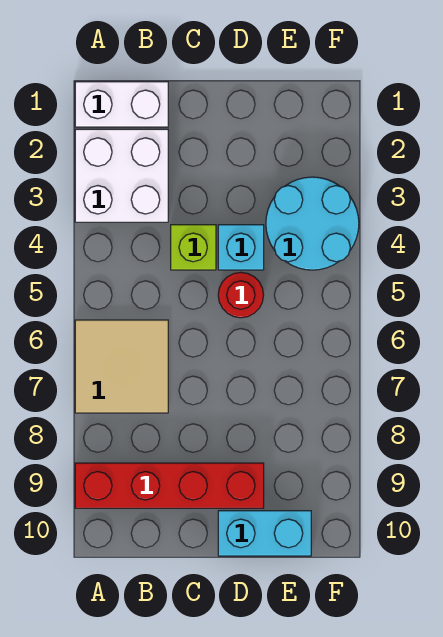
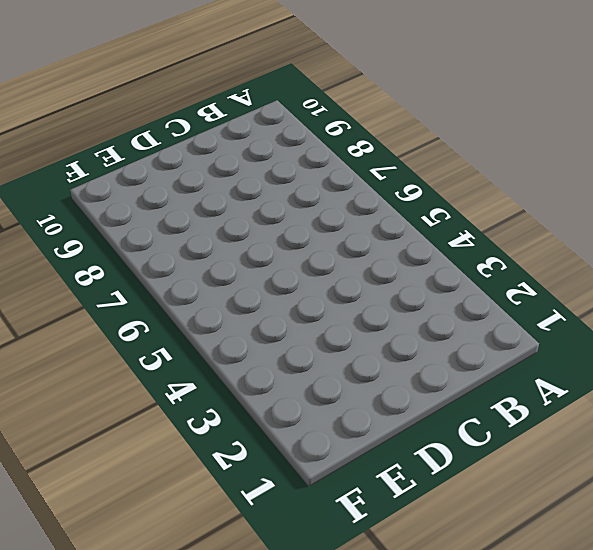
none -> white brick A1:B1 level 1
none -> white brick A2:B3 level 1

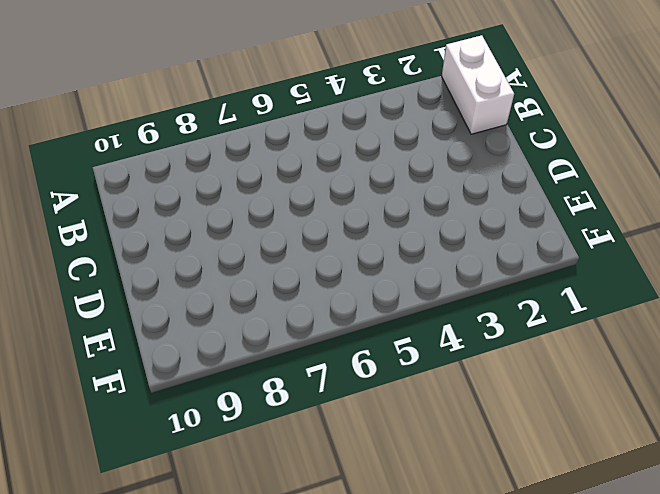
none -> white brick A2:B3 level 1
none -> tan tile A6:B7 level 1

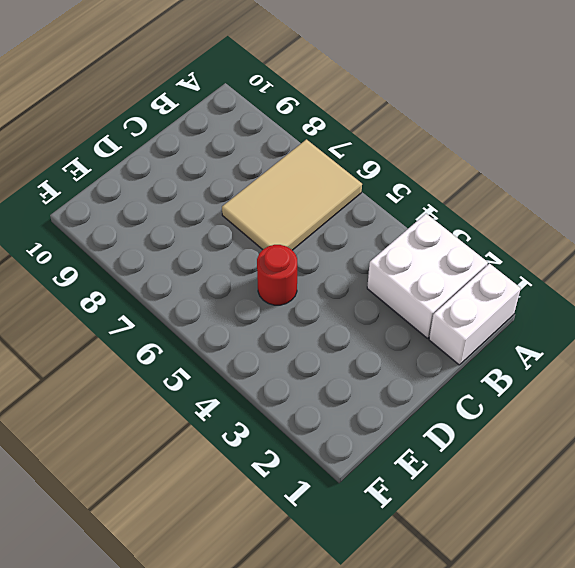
tan tile A6:C7 level 1 -> tan tile A6:B7 level 1
none -> red brick A9:D9 level 1
none -> lime brick C4 level 1

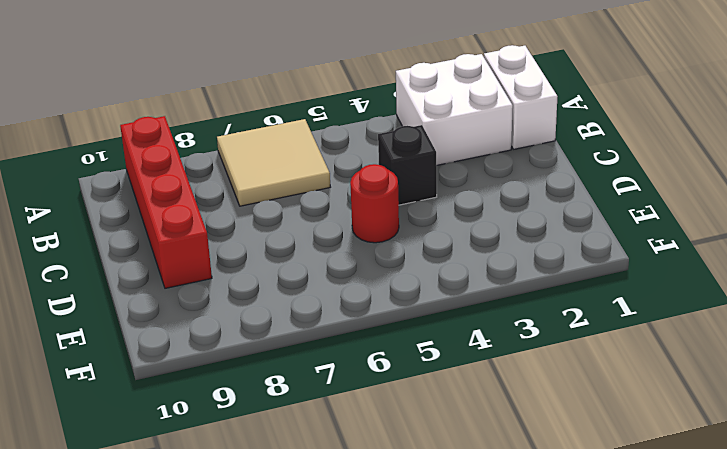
black brick C4 level 1 -> lime brick C4 level 1
none -> cyan brick D4 level 1
none -> cyan brick D10:E10 level 1

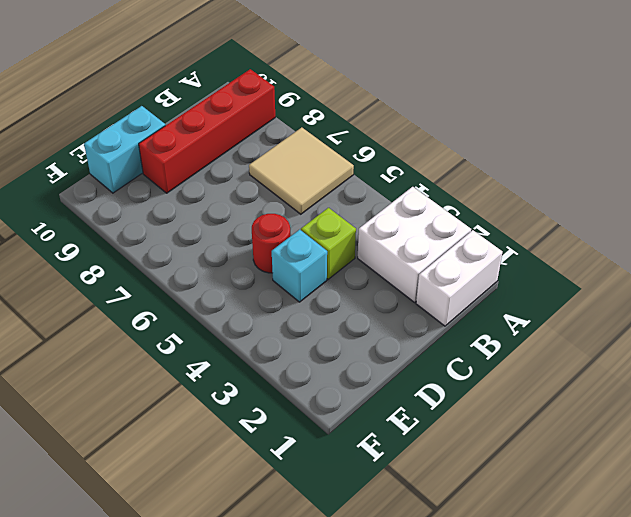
none -> cyan round brick E3:F4 level 1

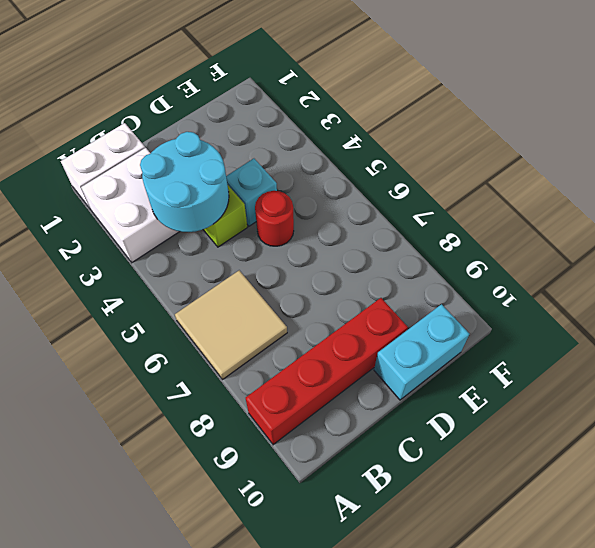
cyan round brick B3:C4 level 2 -> cyan round brick E3:F4 level 1

